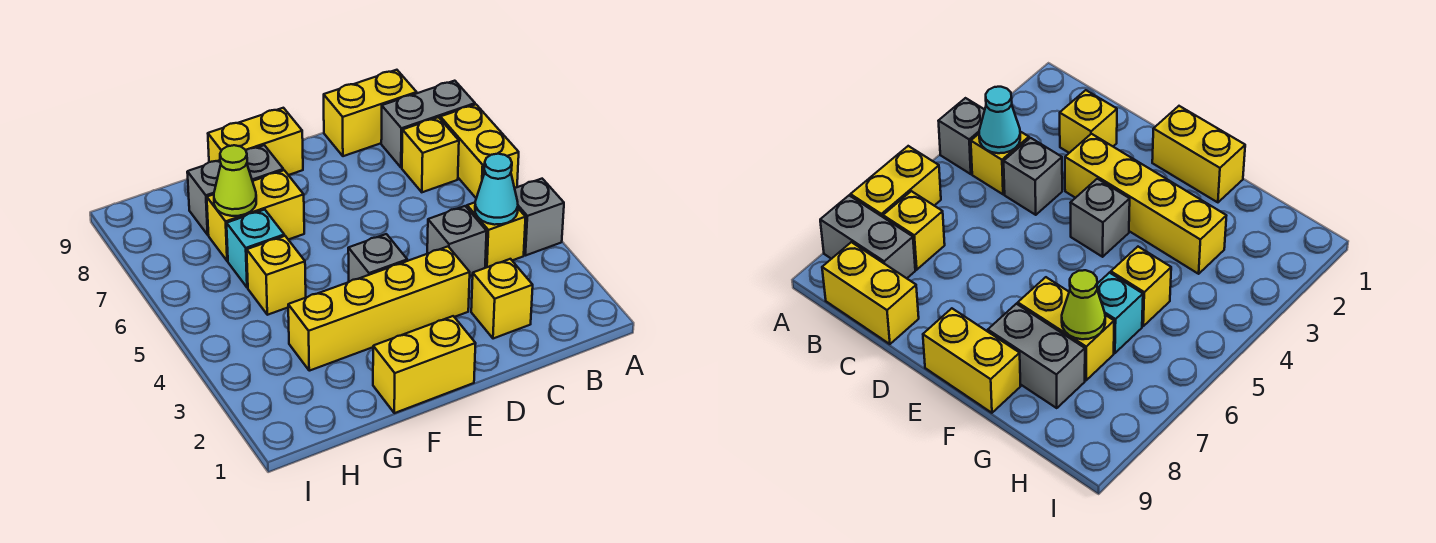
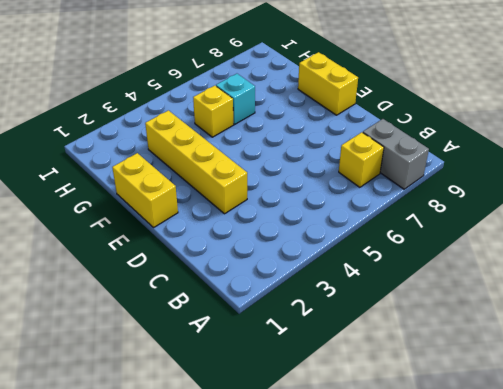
none -> grey brick A4 level 1
none -> yellow brick A6:A7 level 1
none -> yellow brick B4 level 1

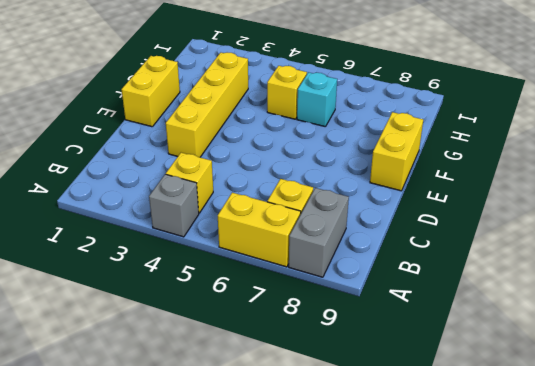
none -> yellow brick B9:C9 level 1
none -> yellow brick C2 level 1
none -> grey brick C4 level 1

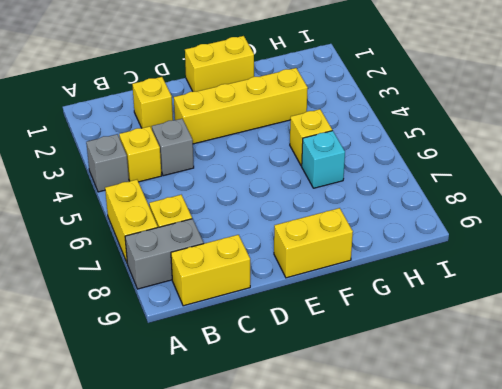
none -> grey brick E4 level 1
none -> yellow brick F7:G7 level 1
none -> grey brick F8:G8 level 1

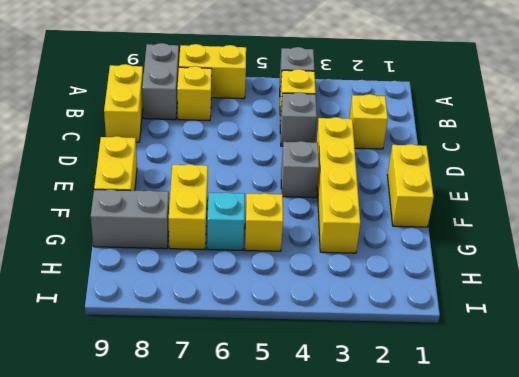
grey brick G8:G9 level 1 -> grey brick F8:G8 level 1
none -> cyan cone B4 level 2
none -> lime cone G7 level 2

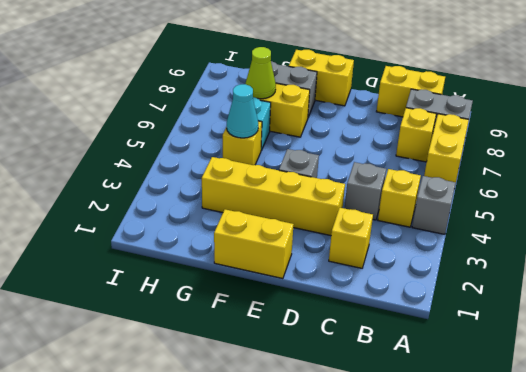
cyan cone G5 level 2 -> cyan cone B4 level 2

